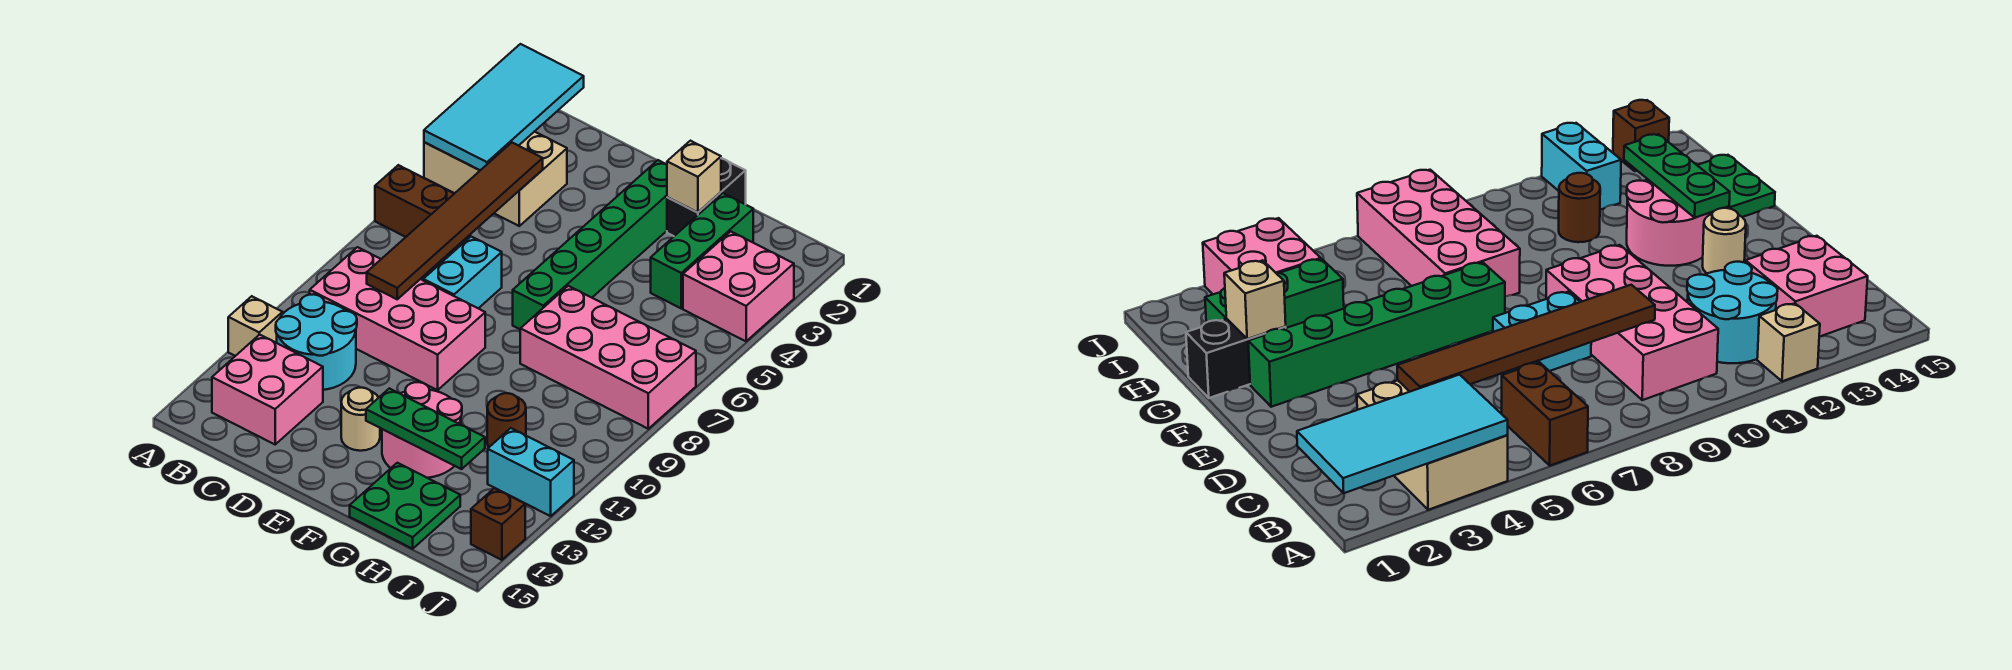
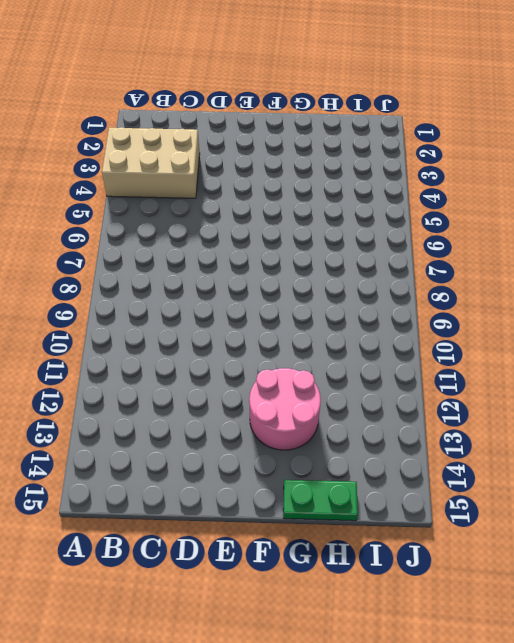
green plate G15:H15 level 1 -> green plate G14:H15 level 1
none -> brown brick A6:B6 level 1
none -> tan brick A12 level 1
none -> pink brick B9:E10 level 1

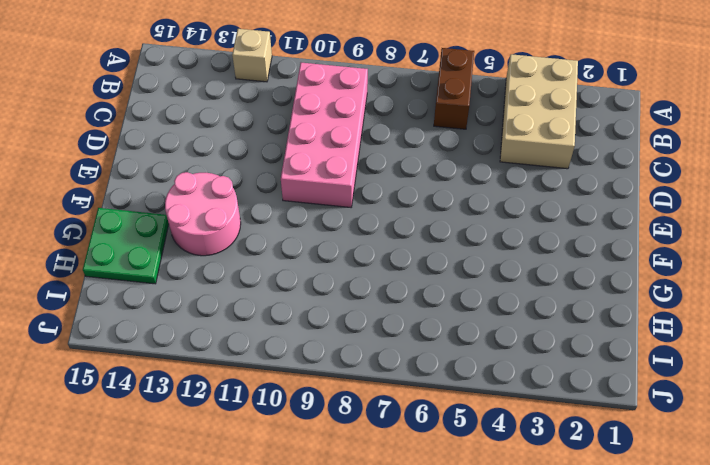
none -> cyan round brick B11:C12 level 1
none -> pink brick B13:C14 level 1
none -> cyan brick D7:D8 level 1

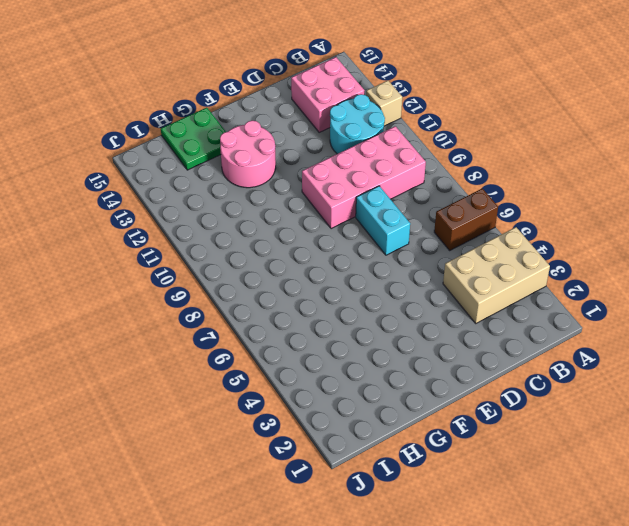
none -> tan round brick E13 level 1
none -> green brick F2:F7 level 1
none -> black brick G1:G2 level 1

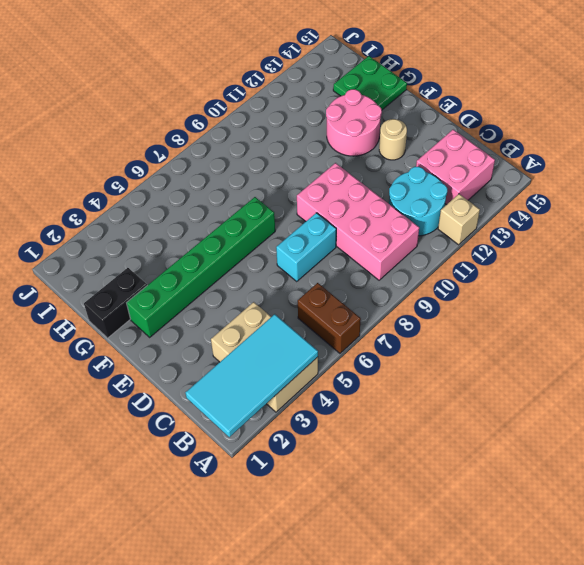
none -> pink brick G7:J8 level 1
none -> green brick H2:H4 level 1
none -> brown round brick H11 level 1

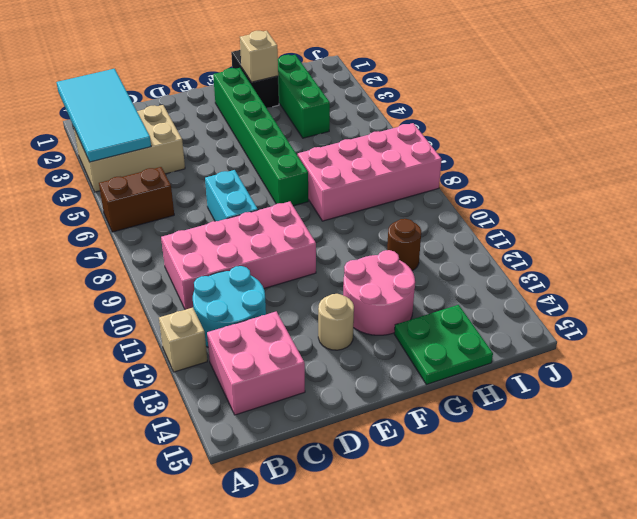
none -> pink brick I3:J4 level 1
none -> cyan brick I12:J12 level 1
none -> brown brick J14 level 1

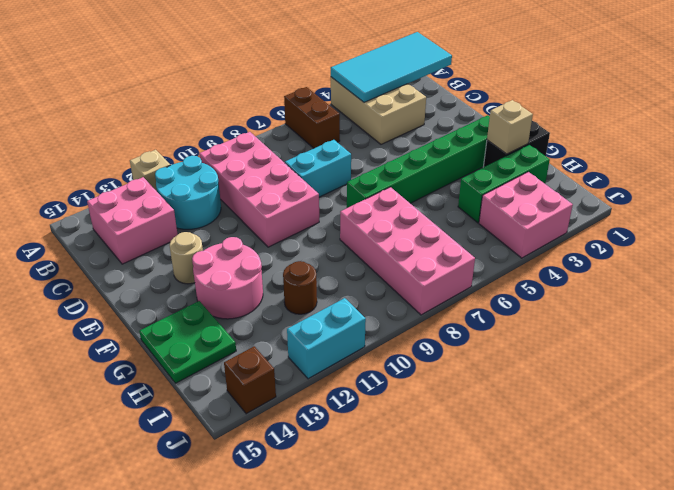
cyan brick J11:J12 level 1 -> cyan brick I12:J12 level 1
none -> brown tile C4:C9 level 2
none -> green plate F13:H13 level 2

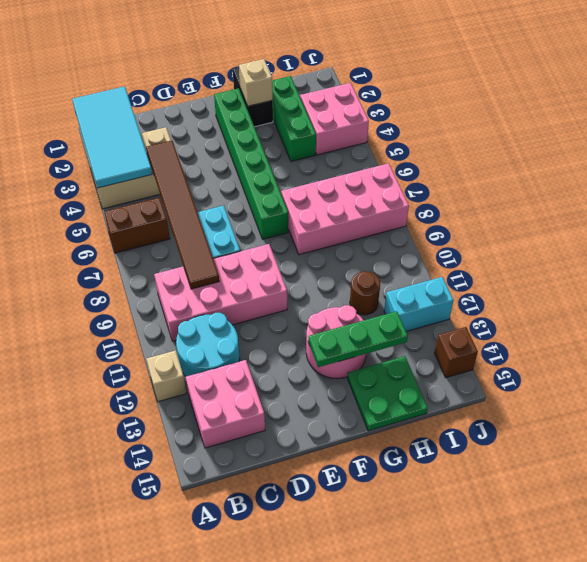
none -> tan round brick E13 level 1

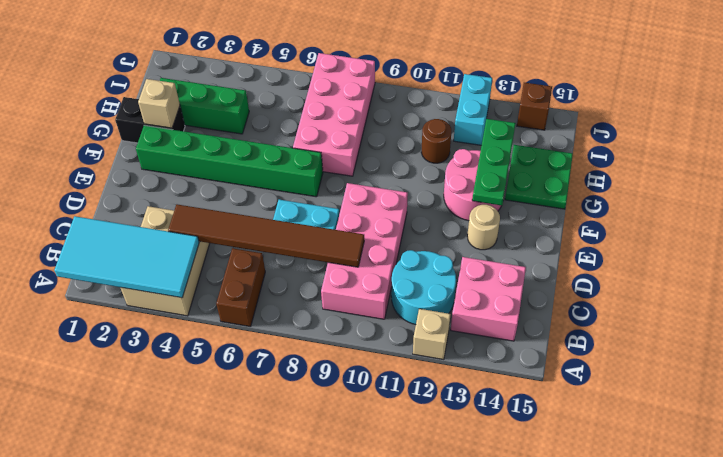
none -> pink brick I3:J4 level 1

